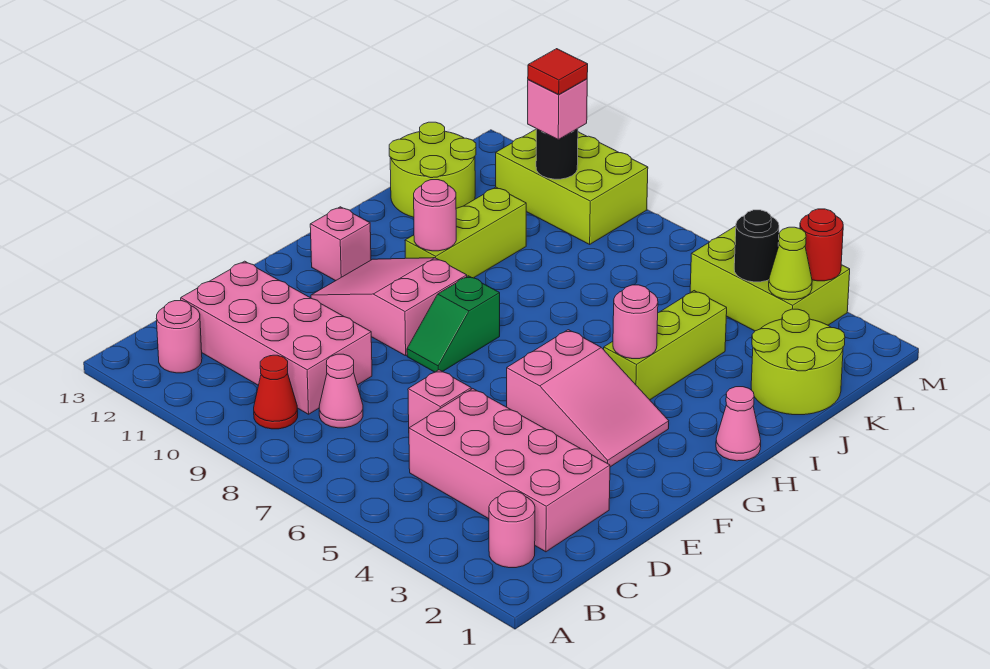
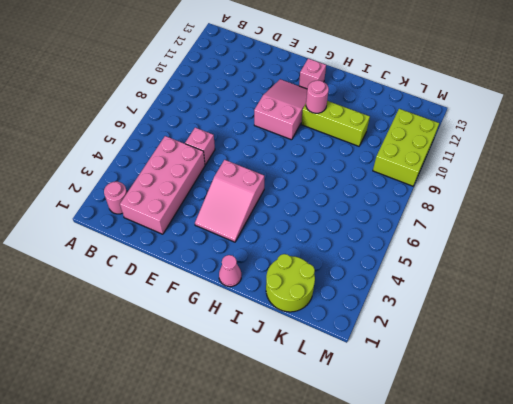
none -> red cone B9 level 1
none -> pink round brick B12 level 1
none -> pink cone C8 level 1

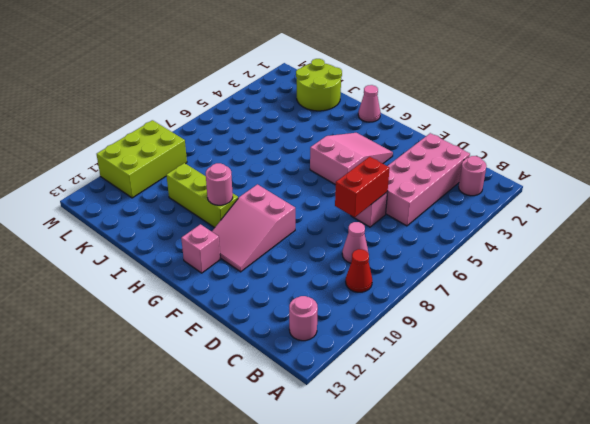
red brick D6:D7 level 2 -> none
none -> pink brick C9:D12 level 1
none -> green slope F8:G8 level 1 top G
none -> lime brick H4:J4 level 1

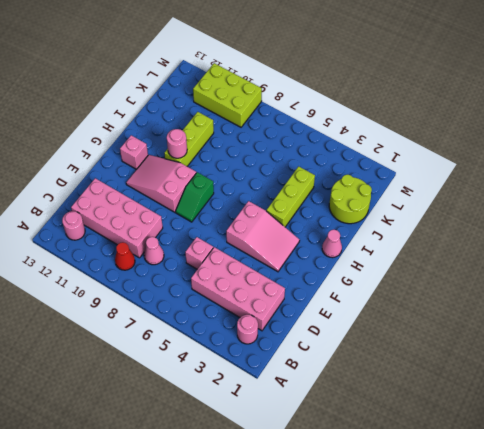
none -> lime round brick J12:K13 level 1
none -> lime brick L3:M5 level 1
none -> pink round brick H4 level 2

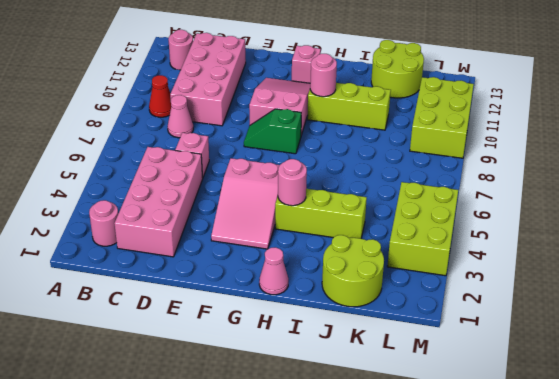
none -> lime cone L3 level 2
none -> black round brick L4 level 2
none -> black round brick L10 level 2

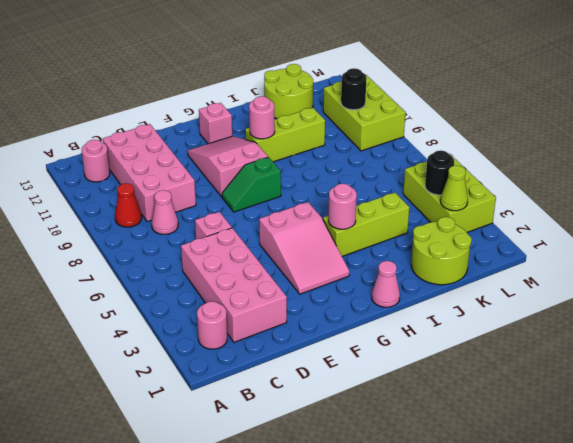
none -> red round brick M3 level 2
none -> pink brick L10 level 3
none -> red tile L10 level 4

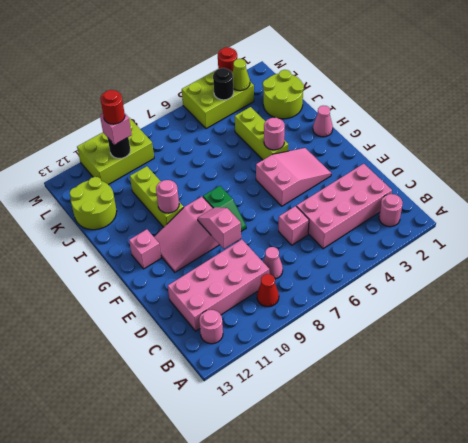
pink slope E9:F9 level 2 top E -> none
red round brick L10 level 4 -> red tile L10 level 4

